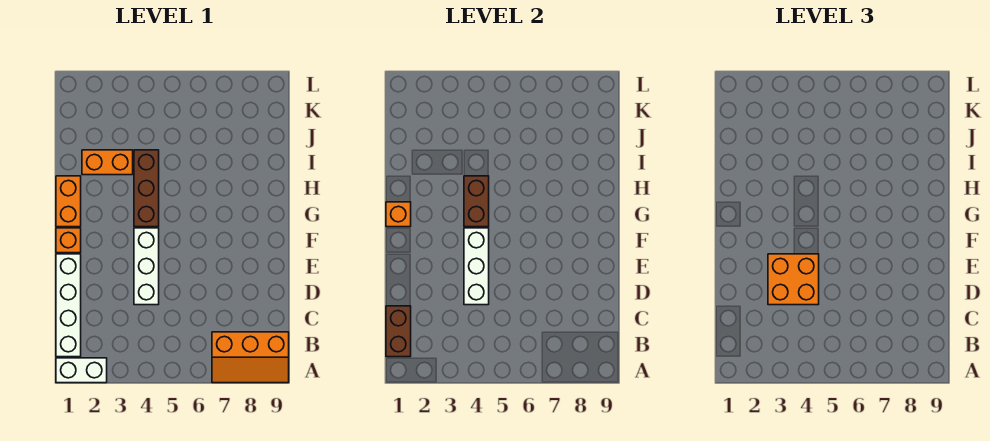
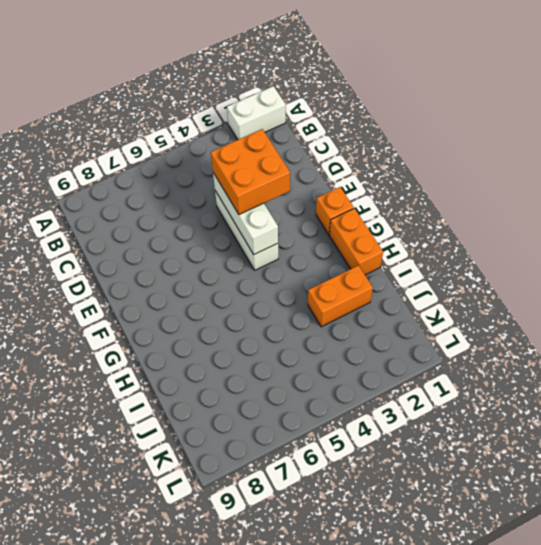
none -> orange slope A7:B9 level 1 top B
none -> white brick B1:E1 level 1
none -> brown brick G4:I4 level 1

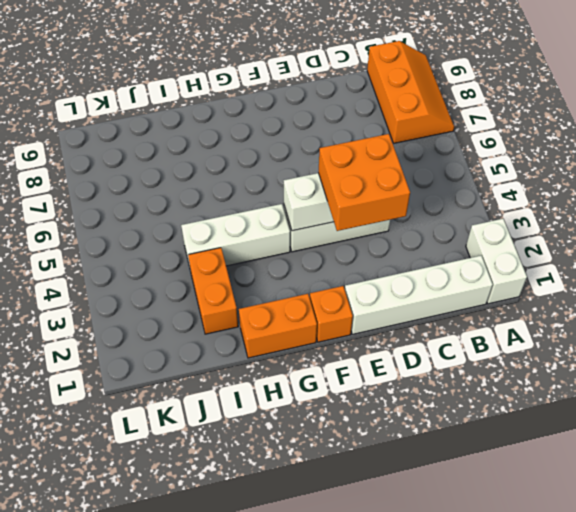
white brick G4:I4 level 1 -> brown brick G4:I4 level 1
none -> brown brick B1:C1 level 2
none -> orange brick G1 level 2
none -> brown brick G4:H4 level 2

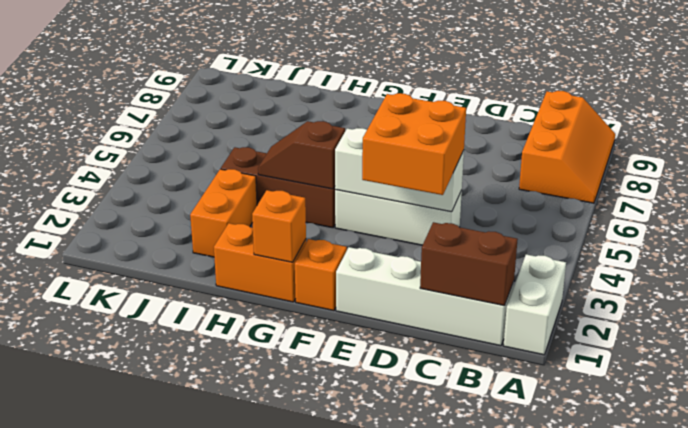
brown slope G4:H4 level 2 top G -> brown brick G4:H4 level 2

